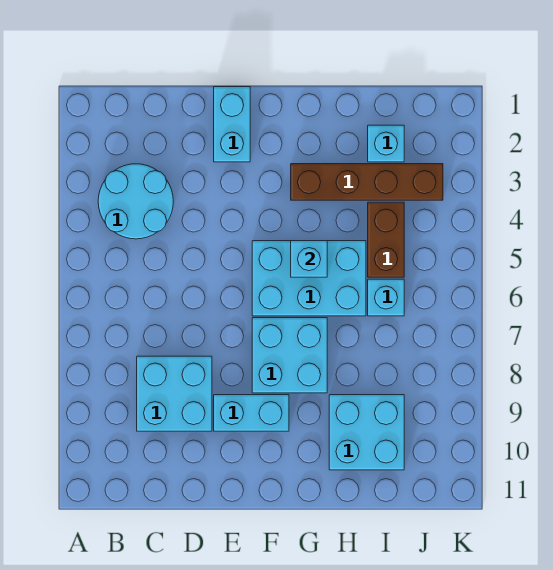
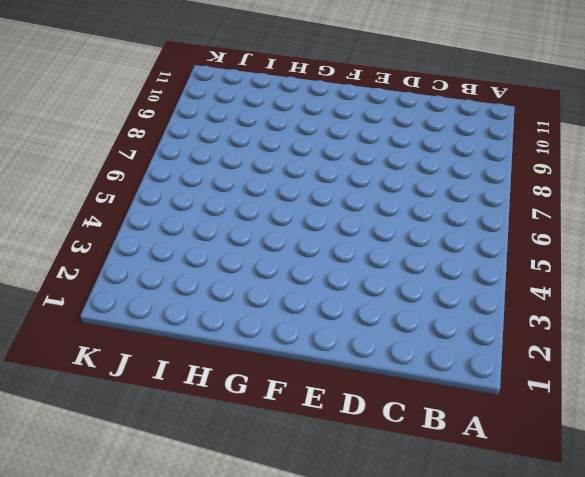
none -> cyan round brick B3:C4 level 1
none -> cyan brick C8:D9 level 1
none -> cyan brick E1:E2 level 1

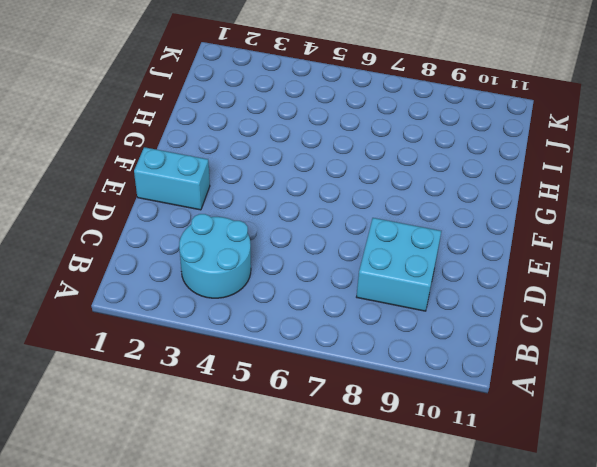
none -> cyan brick E9:F9 level 1
none -> cyan brick F5:H6 level 1
none -> cyan brick F7:G8 level 1

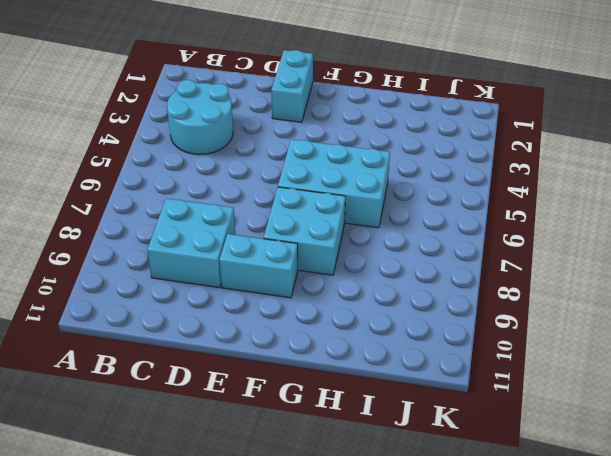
none -> brown brick G3:J3 level 1
none -> cyan brick H9:I10 level 1
none -> cyan brick I2 level 1

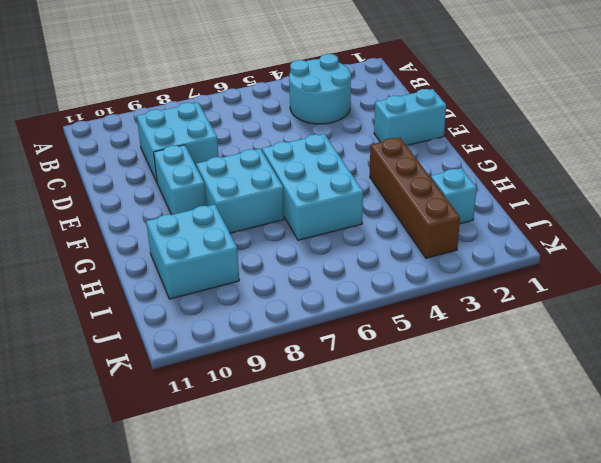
none -> brown brick I4:I5 level 1
none -> cyan brick I6 level 1
none -> cyan brick G5 level 2

